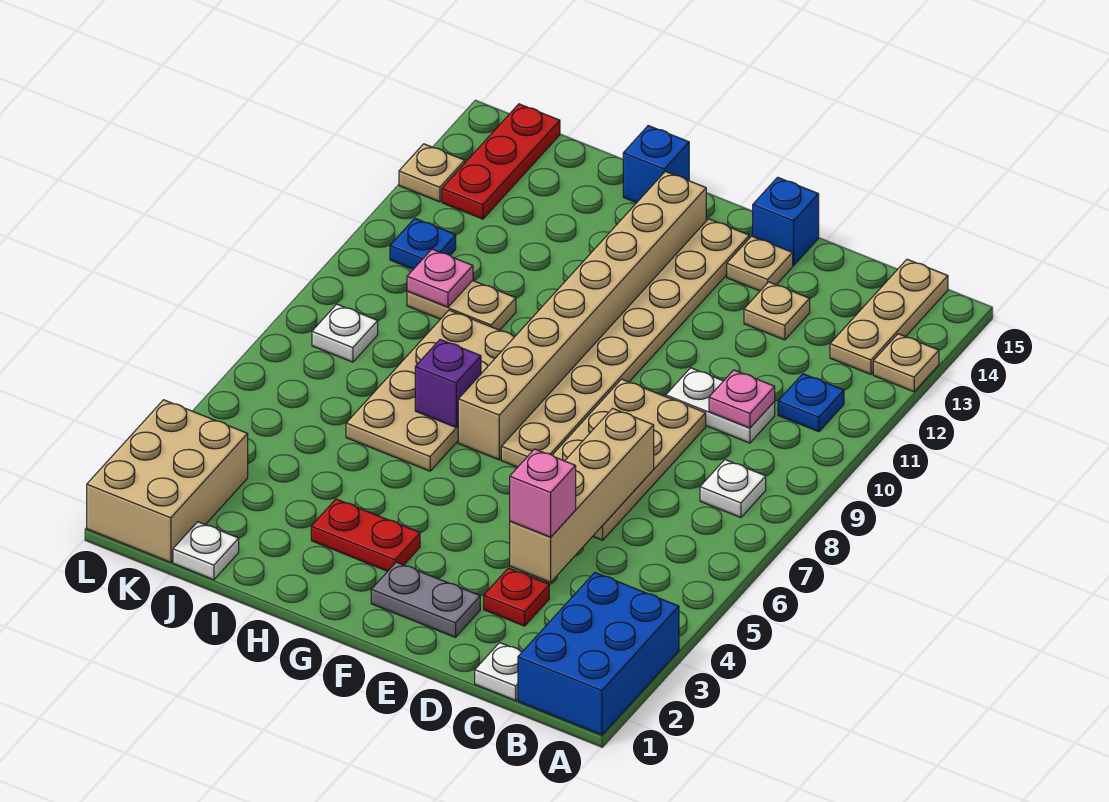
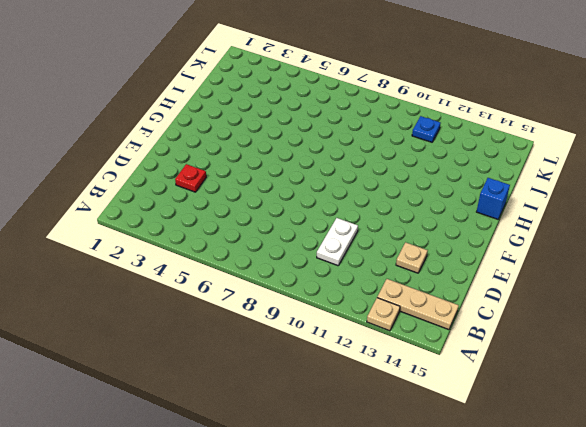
none -> blue brick A1:B3 level 1
none -> white plate B8 level 1
none -> blue plate B11 level 1
none -> white plate C1 level 1

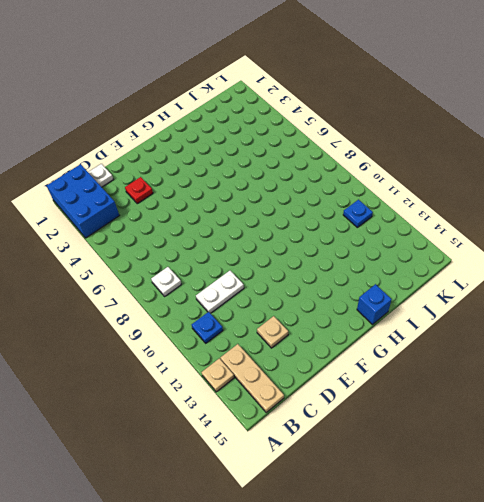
none -> tan plate D6:E9 level 1
none -> grey plate E2:F2 level 1
none -> tan plate E14 level 1
none -> blue brick E15 level 1

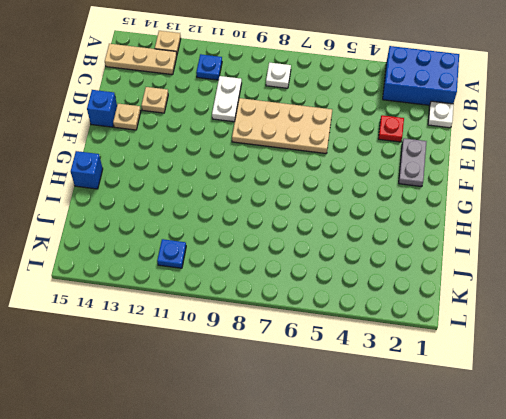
none -> tan plate F7:F14 level 1
none -> red plate G3:H3 level 1
none -> tan brick G7:G14 level 1
none -> tan plate H6:I9 level 1

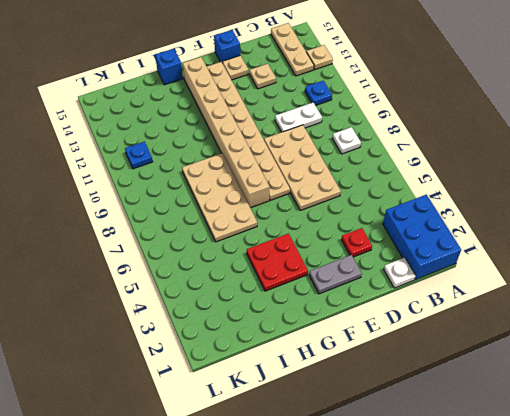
red plate G3:H4 level 1 -> red plate G3:H3 level 1
none -> tan plate I10:J10 level 1
none -> white plate J1 level 1
none -> tan brick K1:L3 level 1
none -> white plate K8 level 1

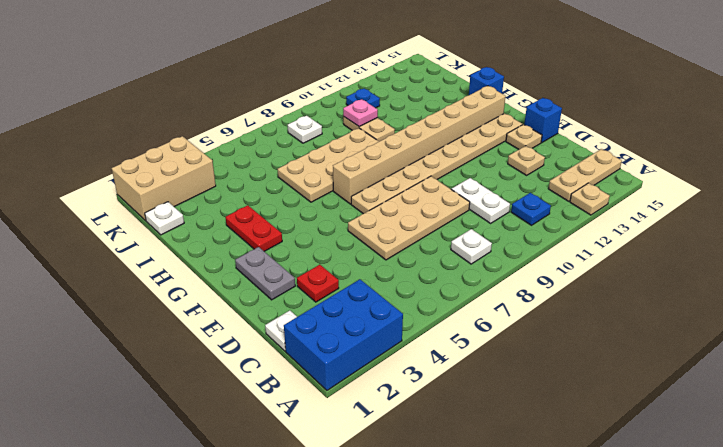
none -> red plate K13:K15 level 1
none -> tan plate L13 level 1
none -> pink plate C10 level 2
none -> tan brick D4:D7 level 2

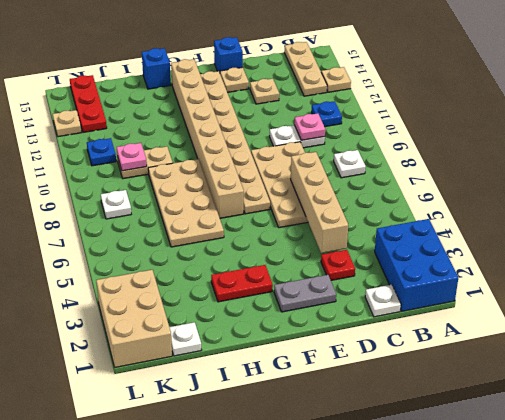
none -> purple brick H7 level 2
none -> pink brick D4 level 3

